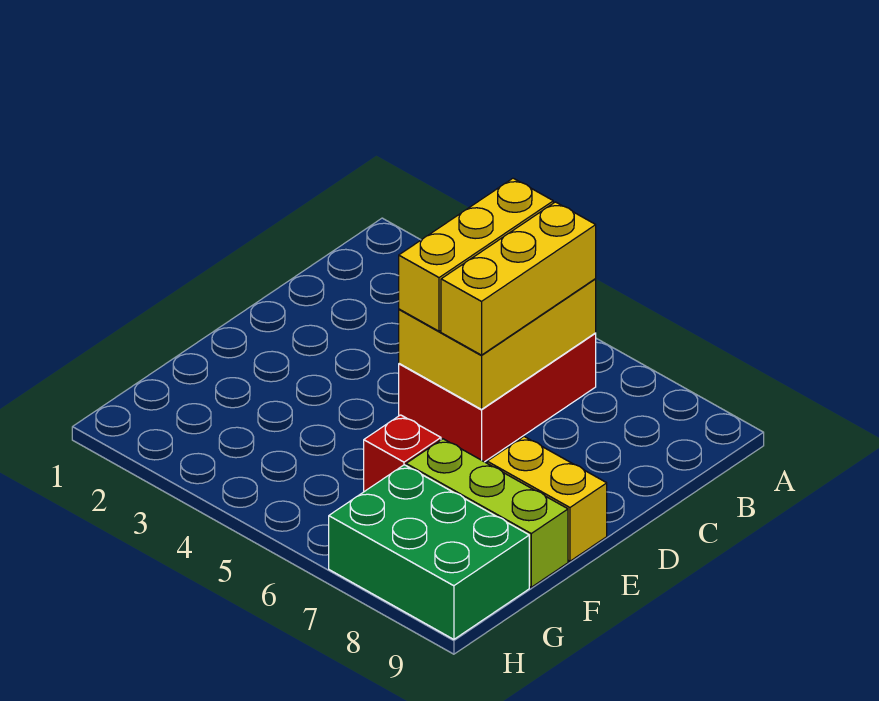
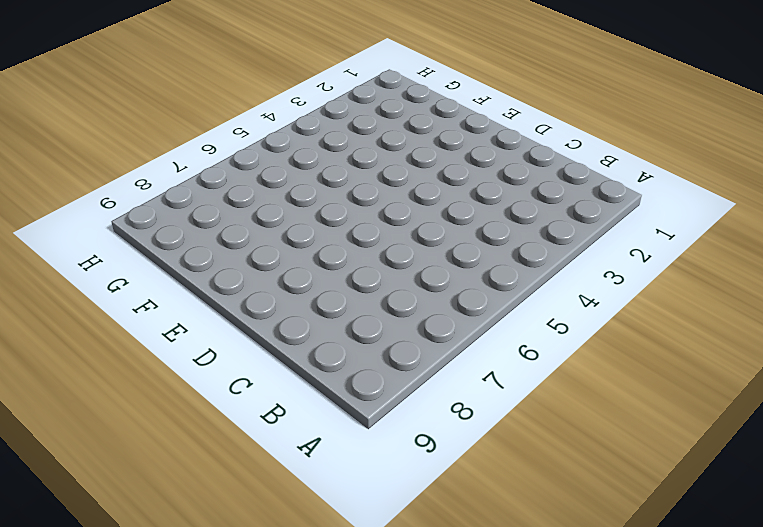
none -> red brick B5:D6 level 1
none -> yellow brick E8:E9 level 1

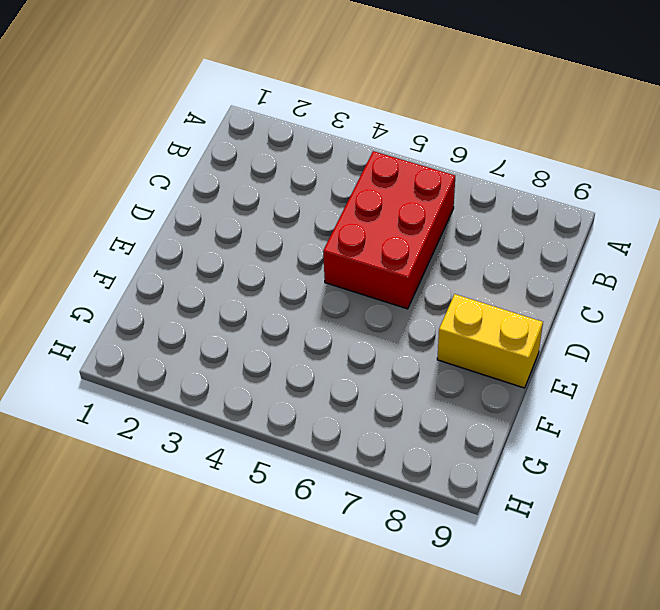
none -> red brick F6 level 1
none -> lime brick F7:F9 level 1

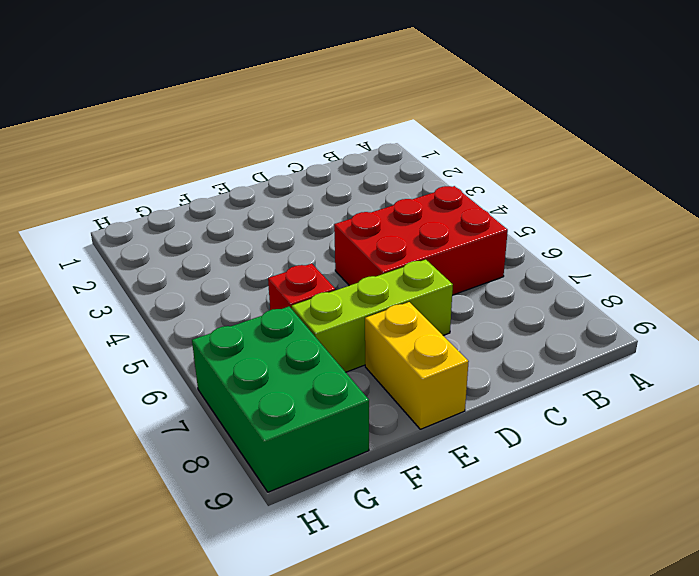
lime brick D7:F7 level 1 -> lime brick F7:F9 level 1
none -> yellow brick B5:D6 level 2
none -> yellow brick B5:D5 level 3

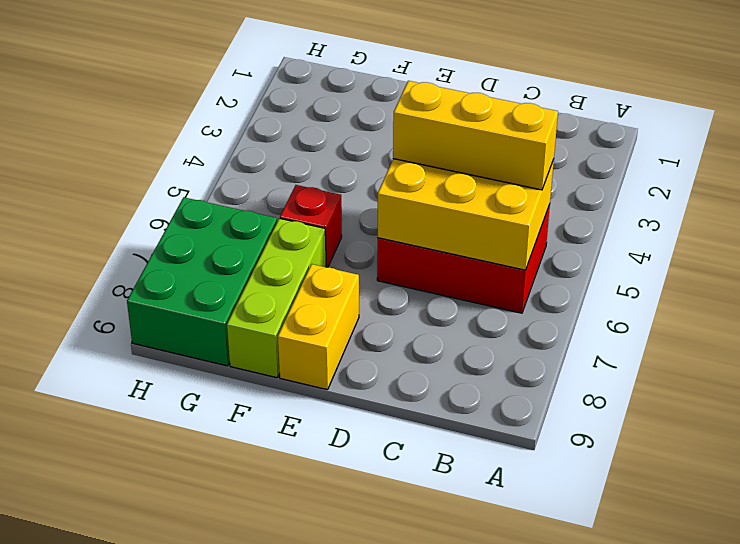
none -> yellow brick B6:D6 level 3

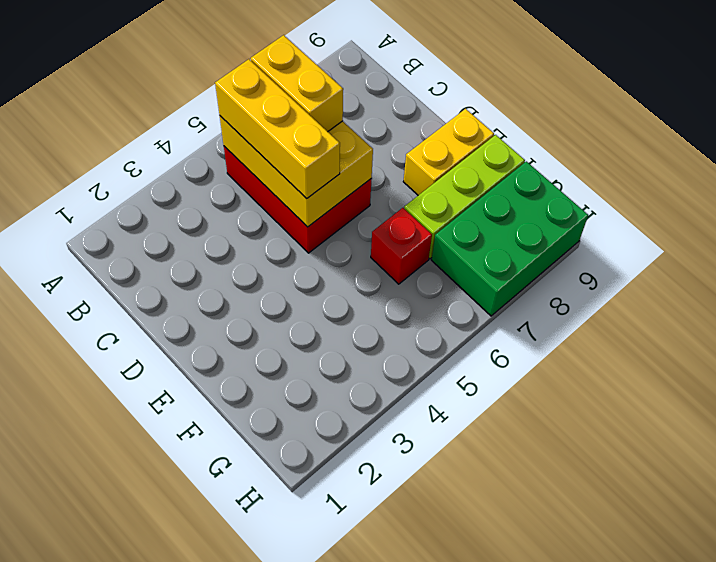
yellow brick B6:C6 level 3 -> yellow brick B6:D6 level 3

